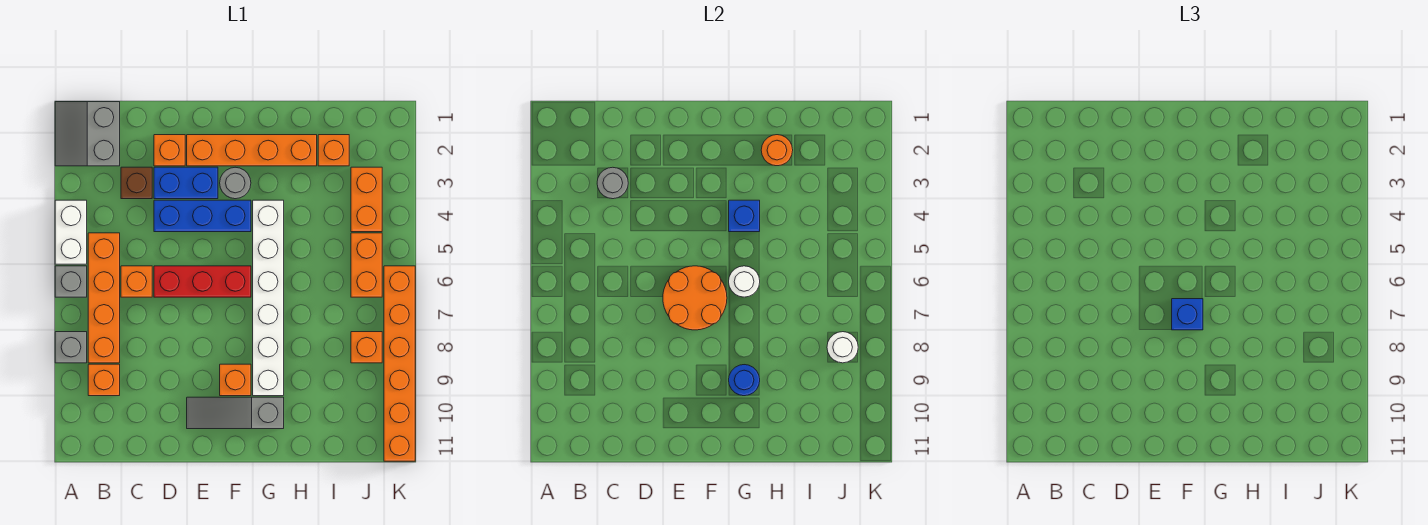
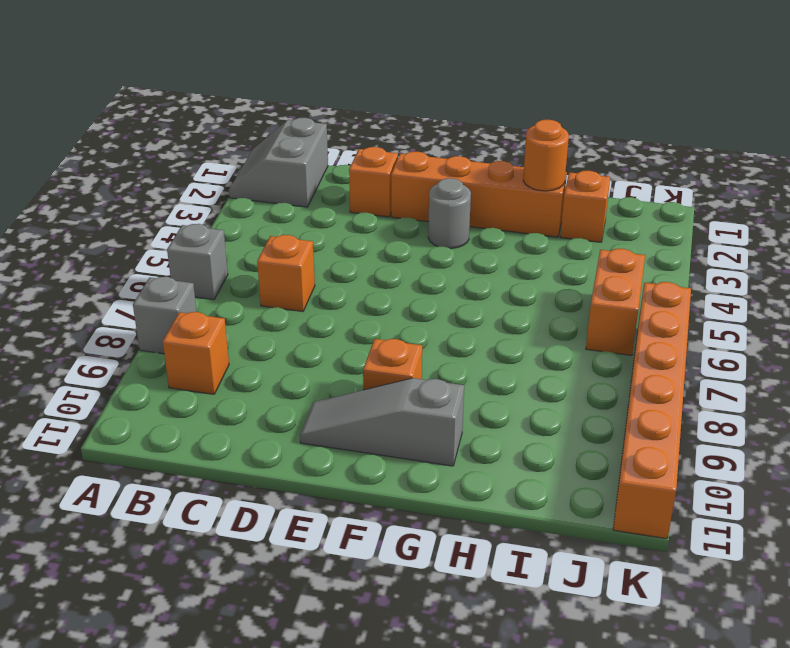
none -> white brick A4:A5 level 1
none -> orange brick B5:B8 level 1
none -> brown brick C3 level 1
none -> blue brick D3:E3 level 1

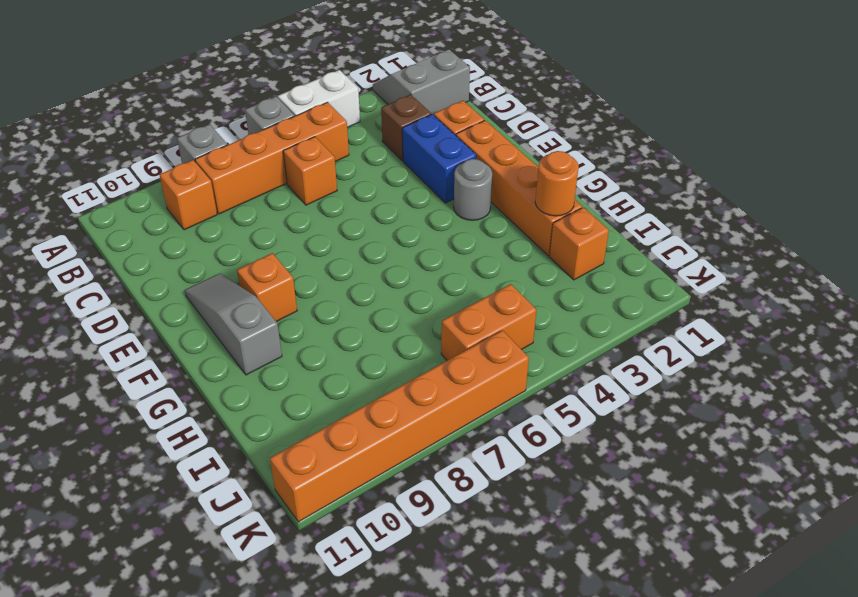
none -> blue brick D4:F4 level 1
none -> red brick D6:F6 level 1
none -> white brick G4:G9 level 1
none -> orange brick J3:J4 level 1

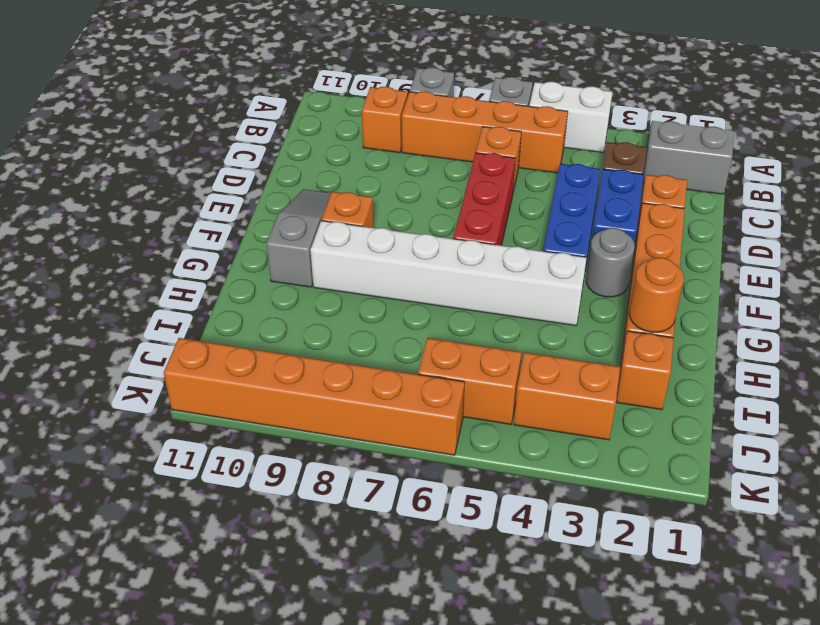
none -> orange brick J8 level 1
none -> grey round brick C3 level 2
none -> orange round brick E6:F7 level 2
none -> blue brick G4 level 2

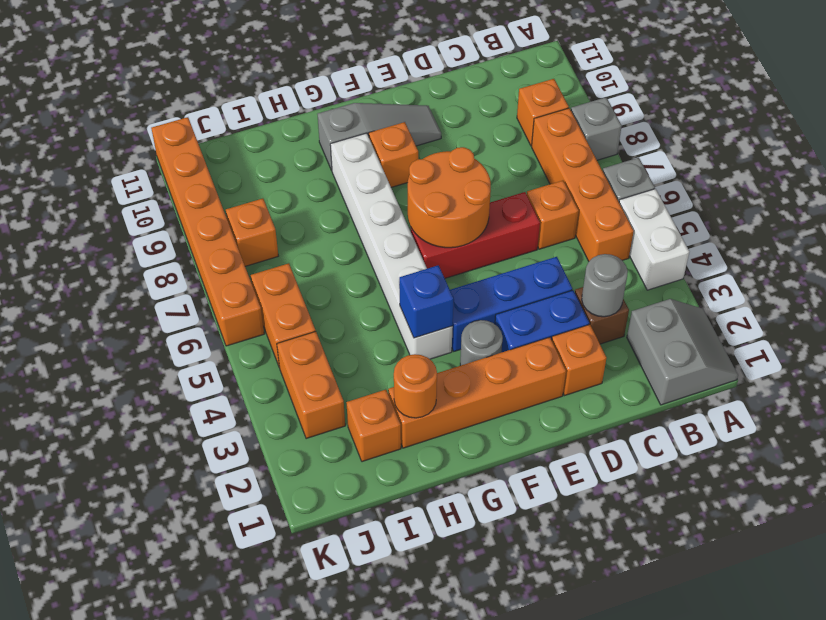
none -> white round brick G6 level 2
none -> blue round brick G9 level 2
none -> white round brick J8 level 2
none -> blue brick F7 level 3

